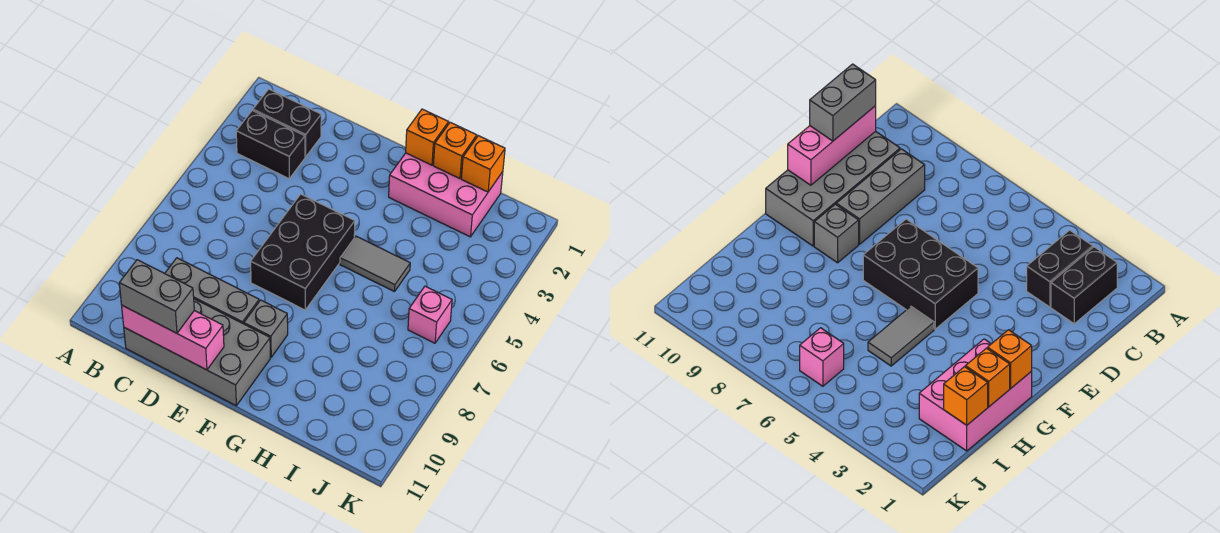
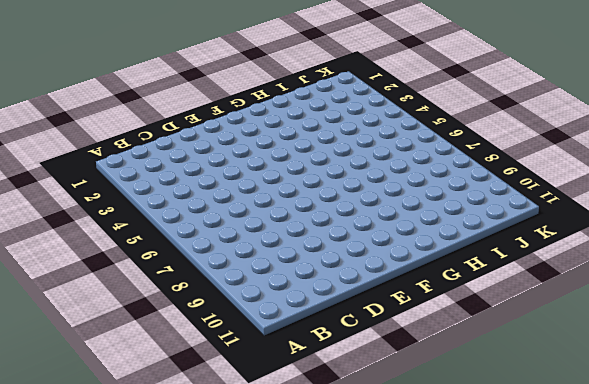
none -> black brick B2:C2 level 1
none -> black brick B3:C3 level 1
none -> grey brick C9:E9 level 1

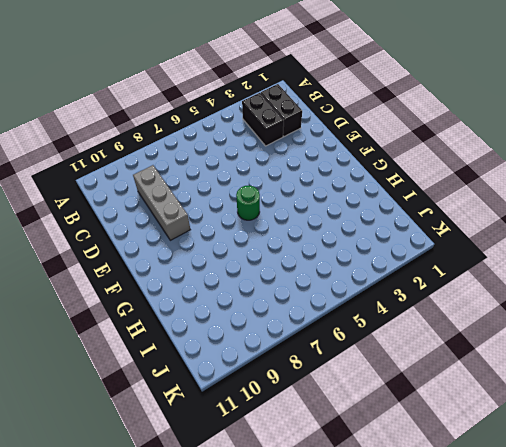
green round brick F6 level 1 -> black brick E5:F7 level 1
none -> grey brick C10:F11 level 1
none -> grey brick F9 level 1
none -> pink brick G1:I2 level 1

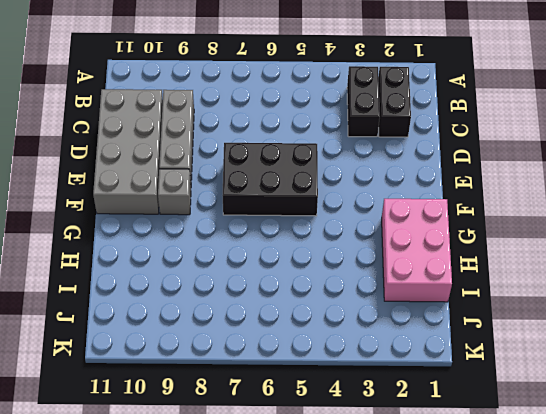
none -> grey tile G5:H5 level 1
none -> pink brick J6 level 1
none -> pink brick C11:E11 level 2

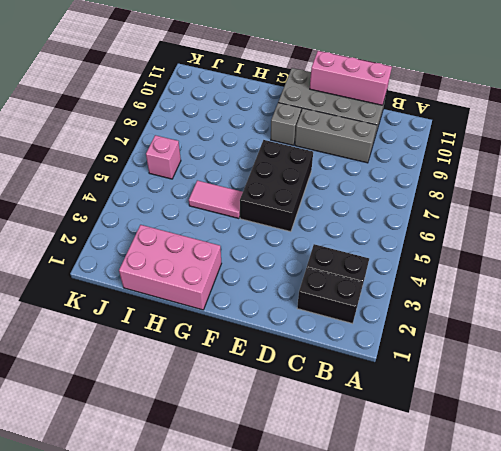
pink tile G5:H5 level 1 -> grey tile G5:H5 level 1
none -> orange brick G1 level 2
none -> orange brick H1 level 2
none -> orange brick I1 level 2

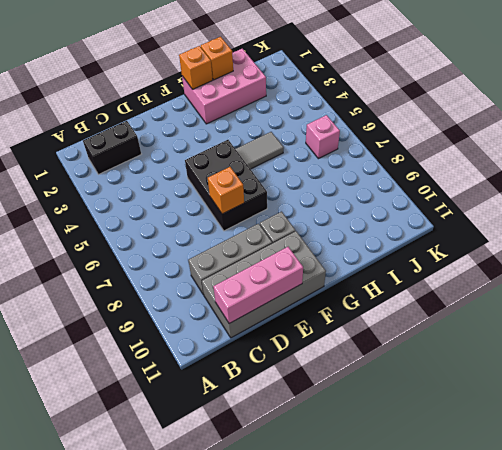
orange brick E7 level 2 -> orange brick I1 level 2
none -> black brick B3:C3 level 1
none -> grey brick C11:D11 level 3

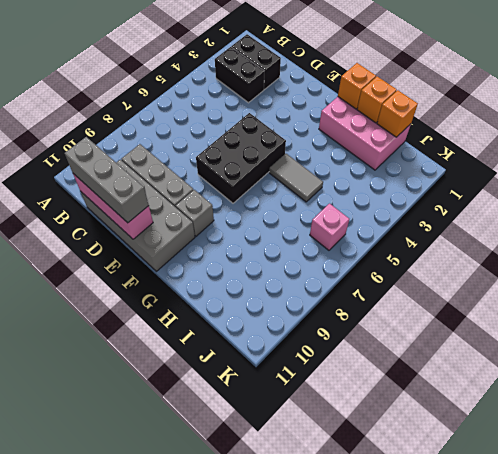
grey brick C11:E11 level 3 -> grey brick C11:D11 level 3

